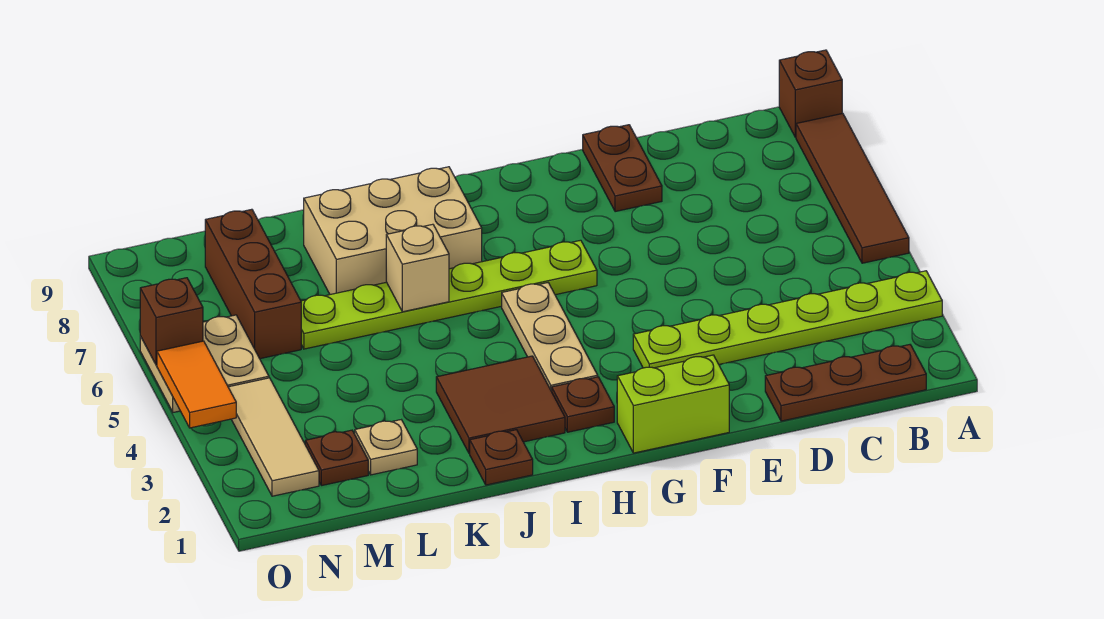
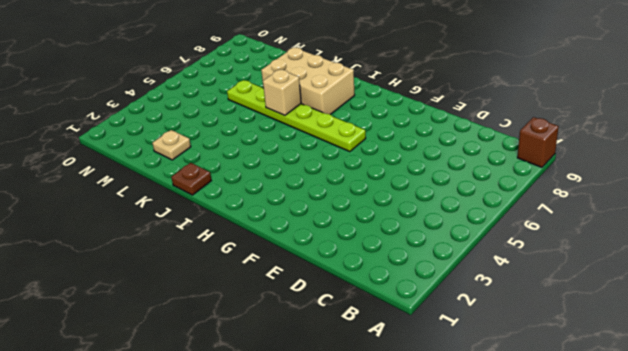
none -> lime plate A3:F3 level 1
none -> brown tile A5:A8 level 1
none -> brown plate B1:D1 level 1

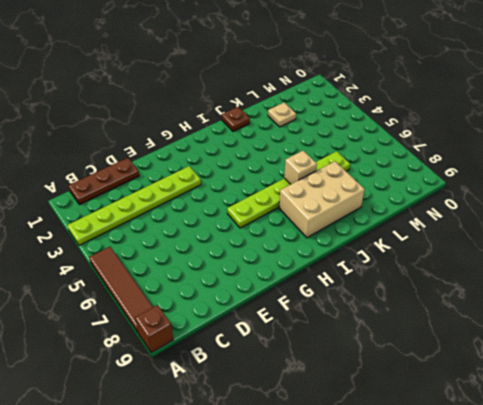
none -> brown plate E8:E9 level 1
none -> lime brick F1:G1 level 1
none -> brown plate H2 level 1

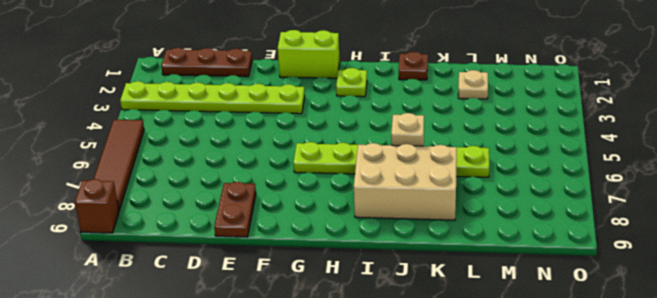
lime plate H2 level 1 -> brown plate H2 level 1
none -> tan plate H3:H5 level 1
none -> brown tile I2:J3 level 1
none -> brown plate M2 level 1

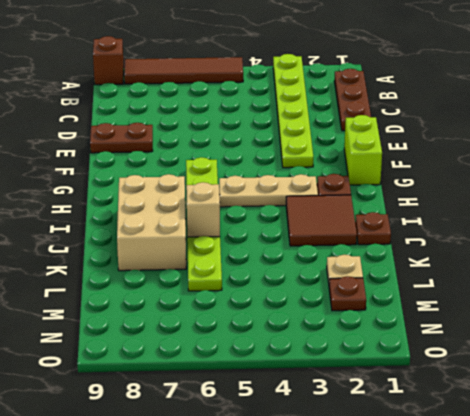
none -> brown brick M6:M8 level 1
none -> tan tile N2:N4 level 1
none -> tan plate N5:O6 level 1

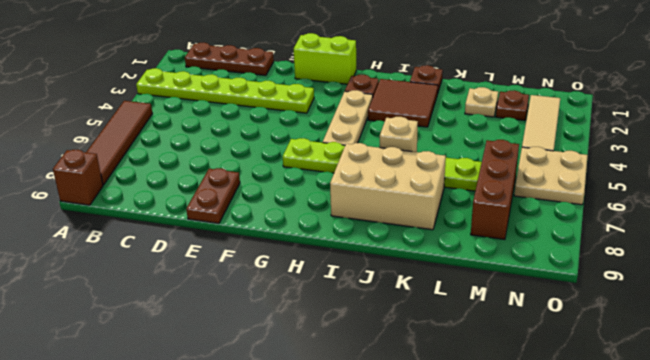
none -> orange tile O4:O5 level 2
none -> brown brick O6 level 2

